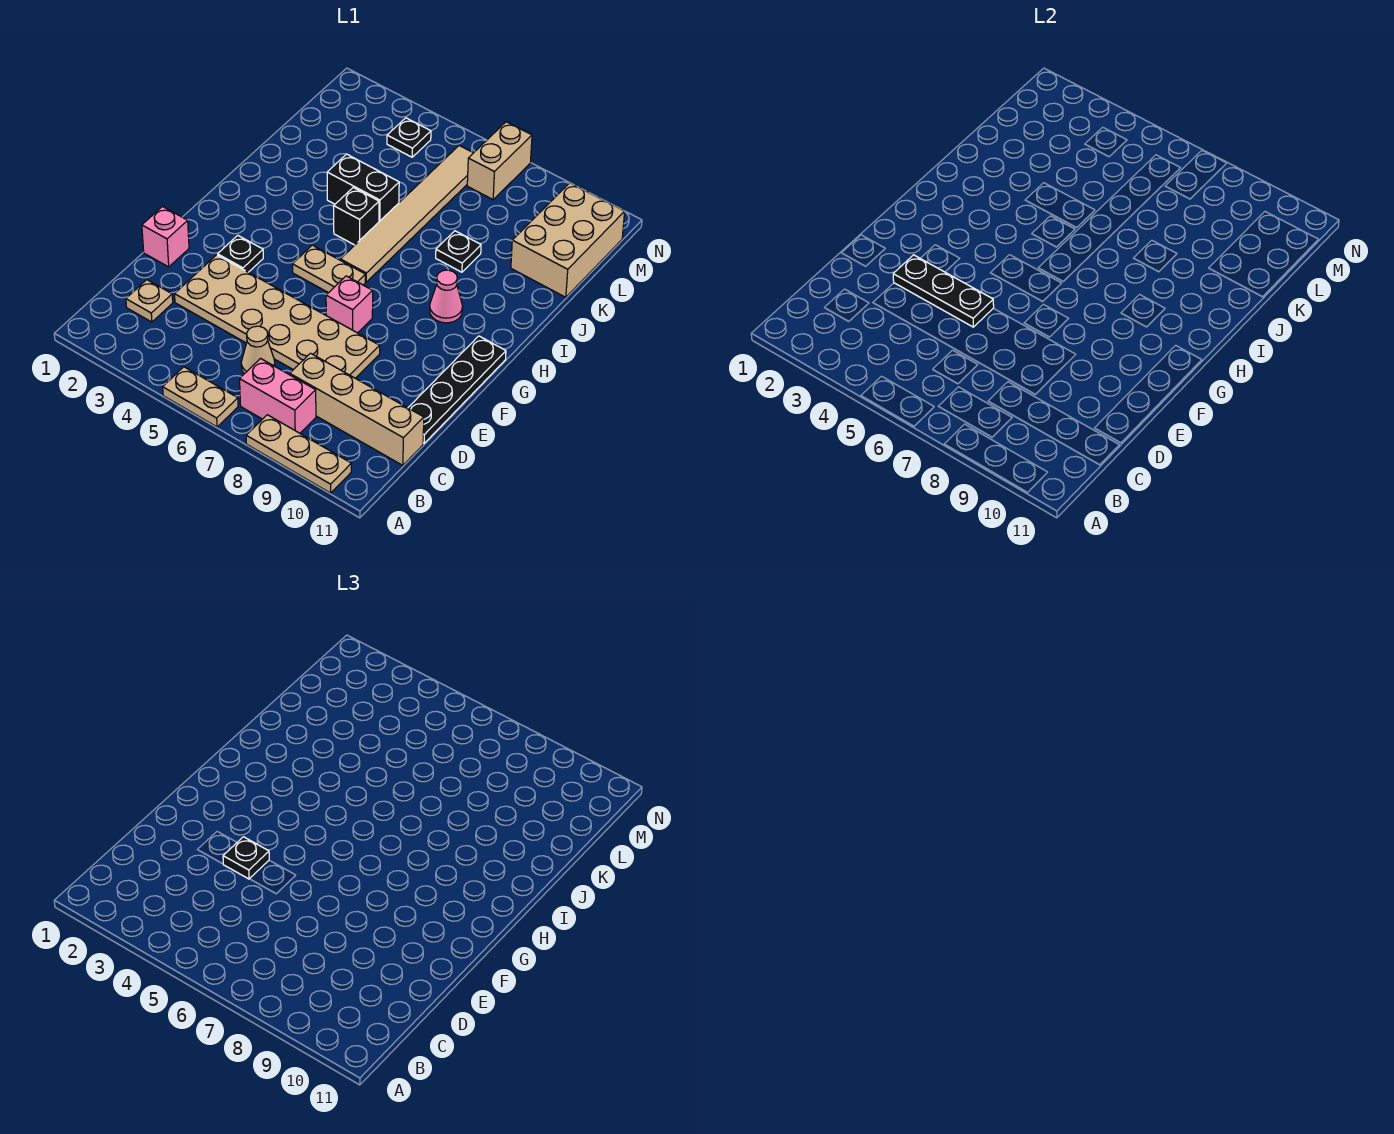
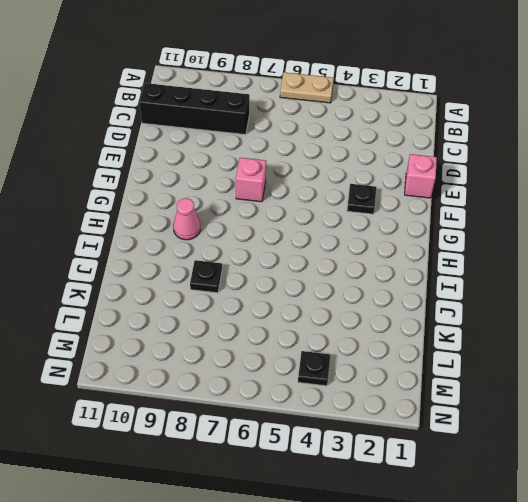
black brick C8:C11 level 1 -> tan brick C8:C11 level 1
none -> tan plate A8:A10 level 1
none -> pink brick B7:B8 level 1
none -> tan plate C2 level 1

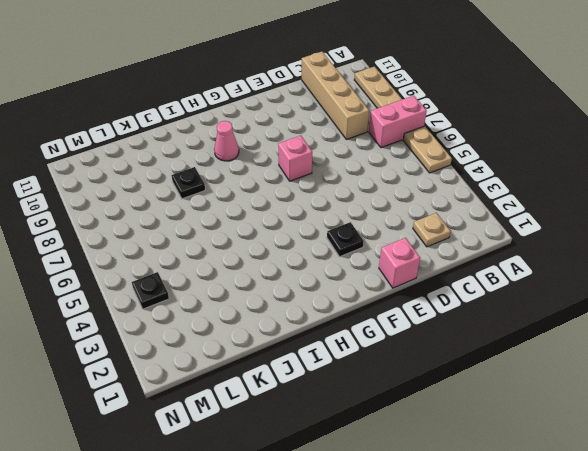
pink brick A7:B7 level 1 -> pink brick B7:B8 level 1
none -> tan cone C6 level 1
none -> tan plate D3:E8 level 1
none -> black plate D11:G11 level 1

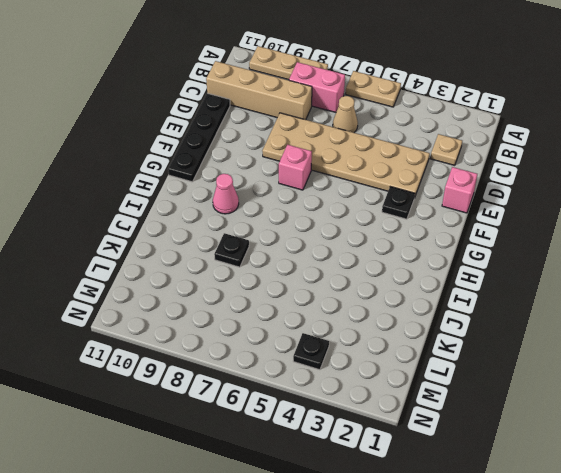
none -> tan plate G5:G6 level 1
none -> tan tile H6:M6 level 1
none -> black brick I5 level 1

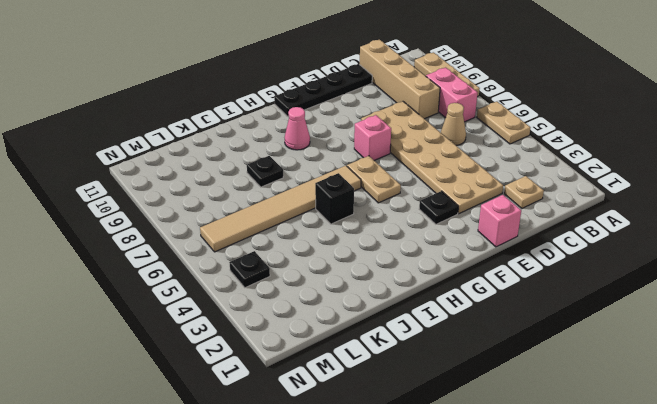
none -> black brick J4:J5 level 1
none -> tan brick K10:M11 level 1
none -> tan brick M7:N7 level 1

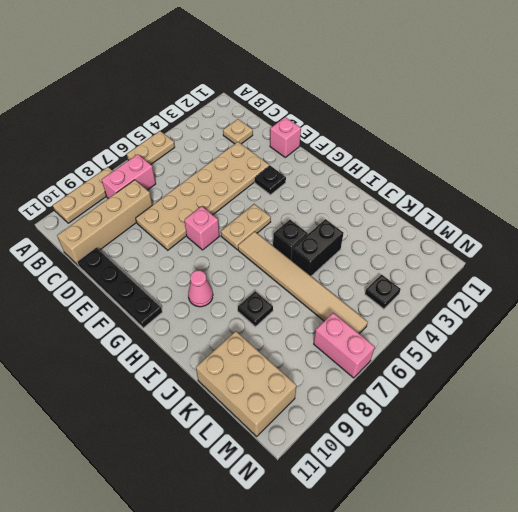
pink brick M7:N7 level 1 -> tan brick M7:N7 level 1
none -> tan cone C6 level 1
none -> black plate E3:E5 level 2
none -> black plate E4 level 3

